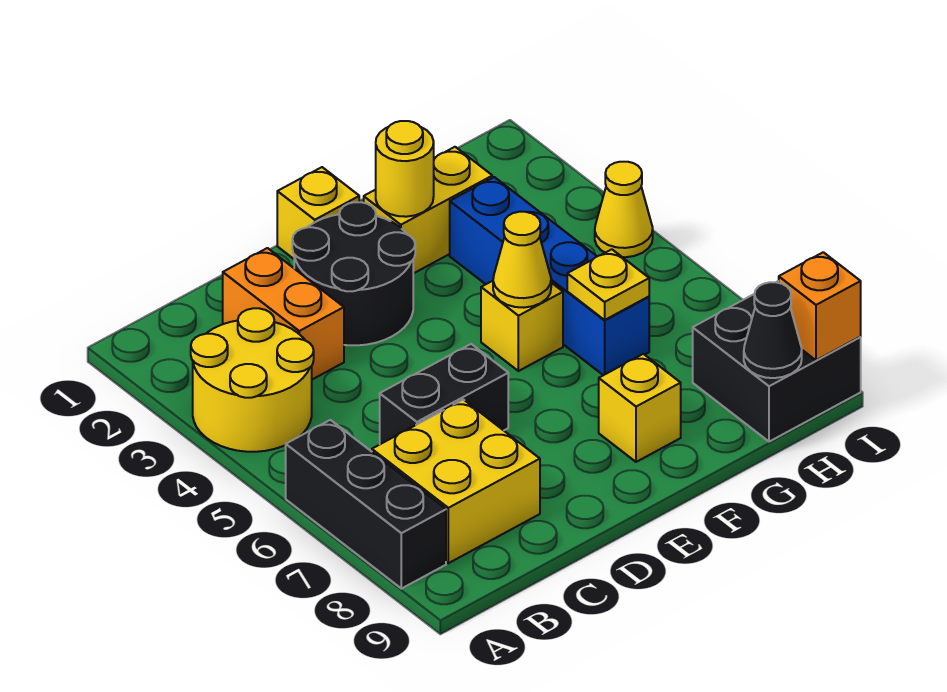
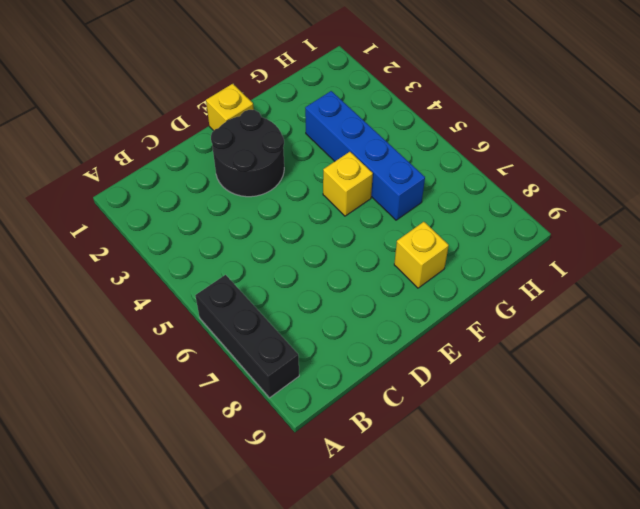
none -> yellow round brick A3:B4 level 1
none -> yellow brick B7:C8 level 1
none -> orange brick C2:C3 level 1

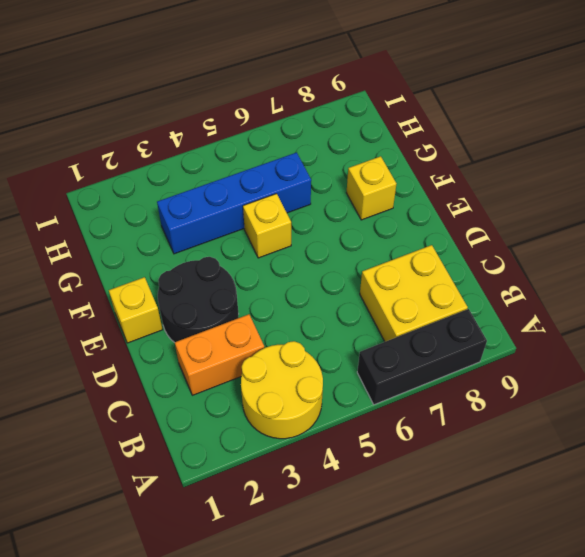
none -> black brick C6:D6 level 1
none -> yellow brick F2:G2 level 1
none -> black brick H8:I9 level 1

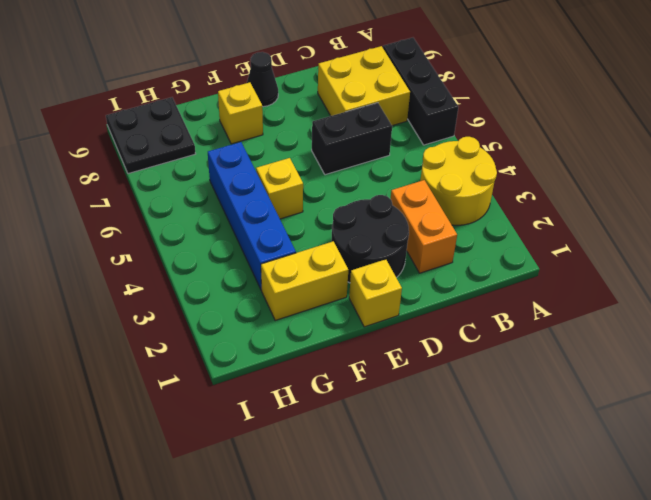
black cone E9 level 1 -> black cone H9 level 2
black plate H8:I9 level 1 -> black brick H8:I9 level 1
none -> yellow cone I4 level 1
none -> yellow round brick F2 level 2
none -> yellow cone F5 level 2

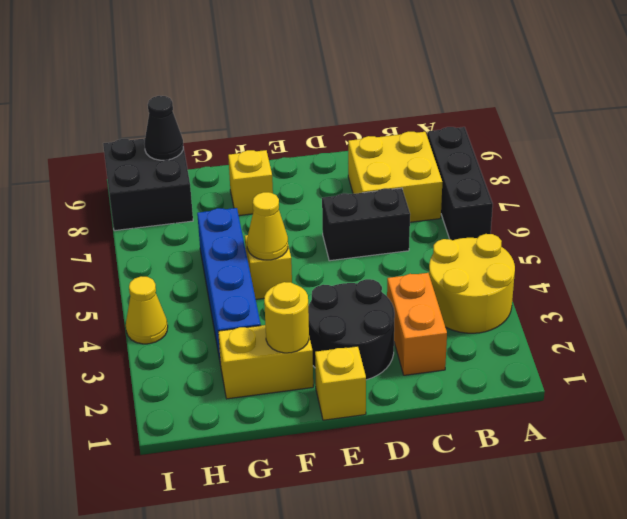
none -> yellow plate G6 level 2
none -> orange brick I9 level 2

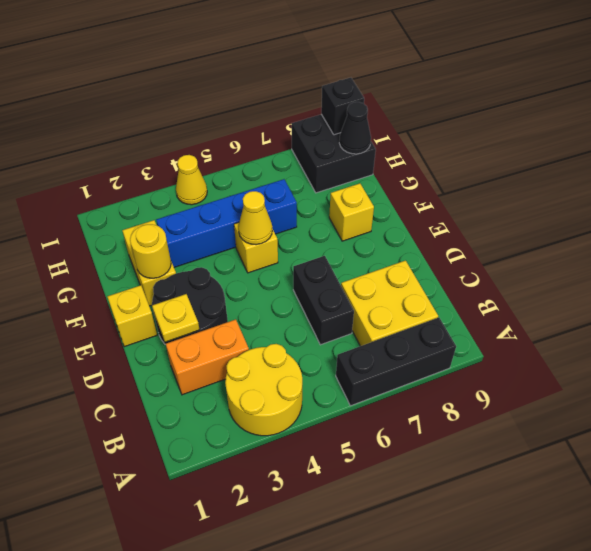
yellow plate D2 level 2 -> yellow plate G6 level 2
black brick I9 level 2 -> orange brick I9 level 2

